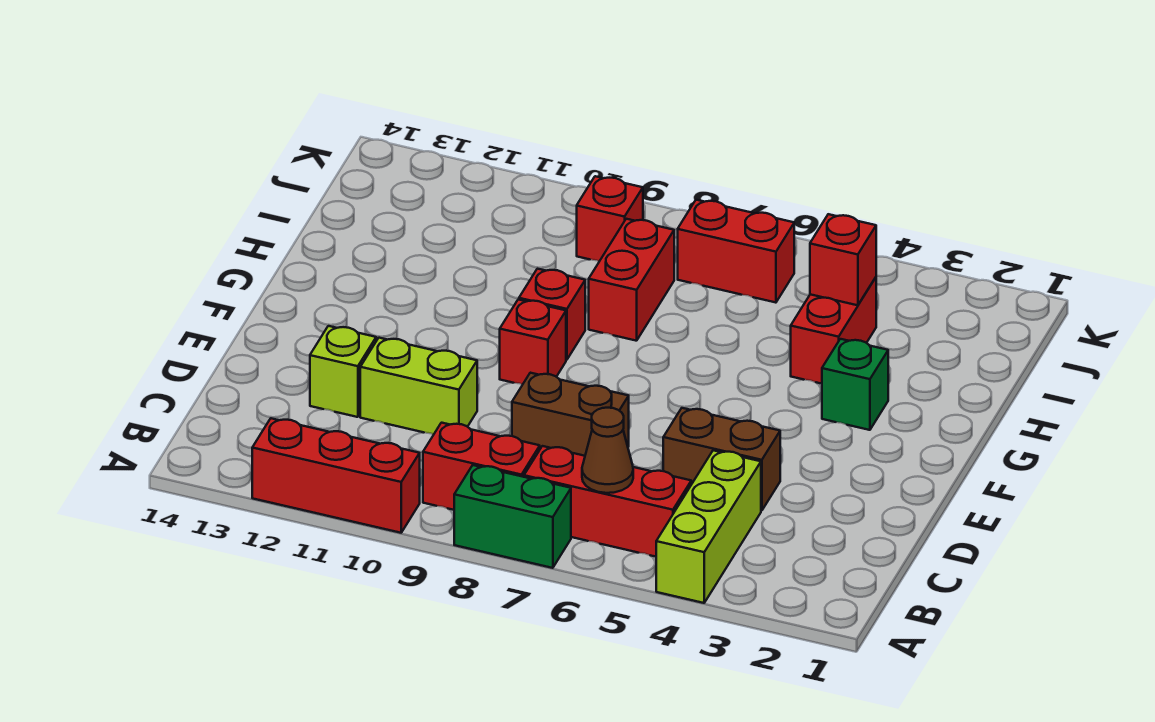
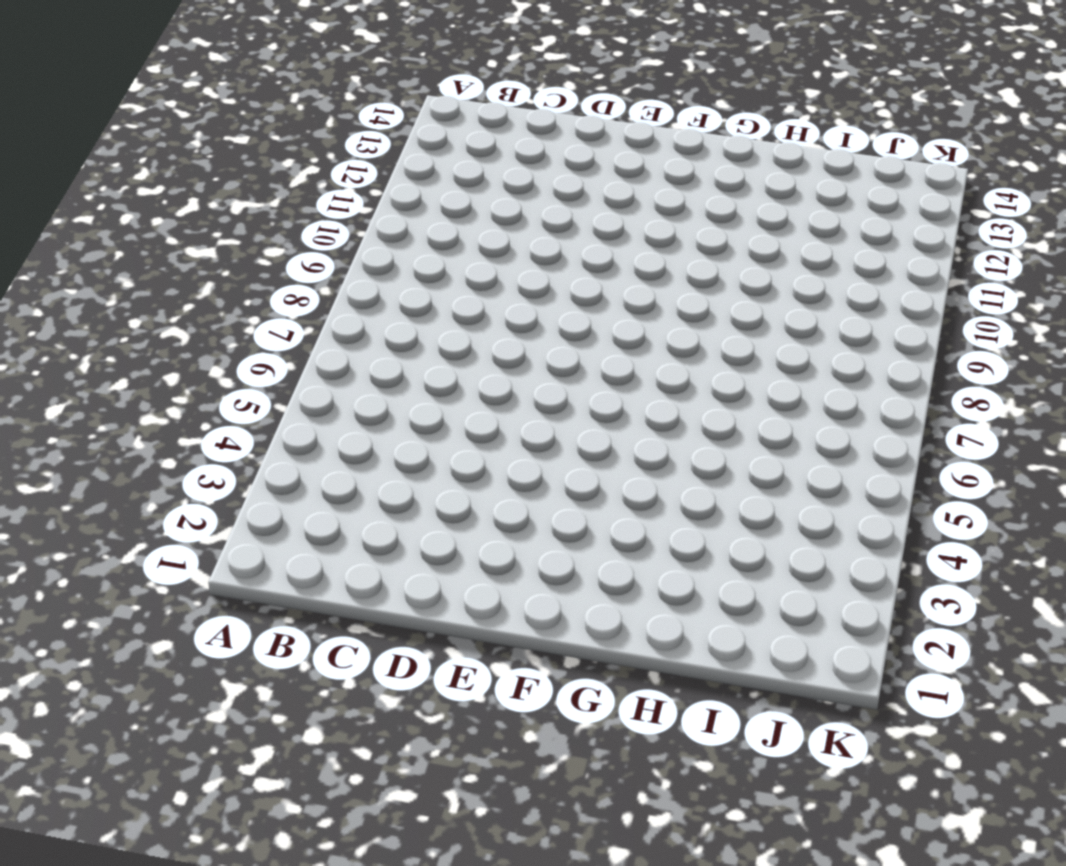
none -> lime brick A4:C4 level 1
none -> green brick A7:A8 level 1
none -> red brick A10:A12 level 1

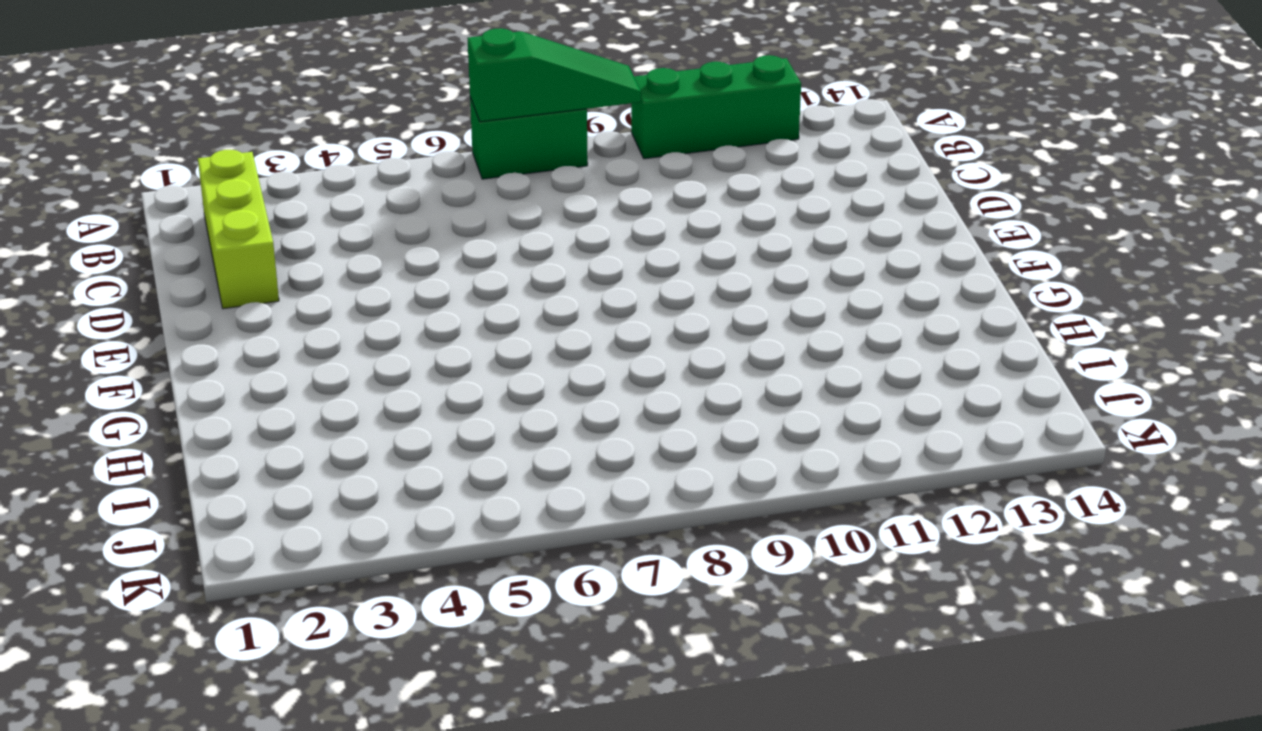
green slope A7:A9 level 2 top 7 -> none
green brick A10:A12 level 1 -> red brick A10:A12 level 1
lime brick B2:D2 level 1 -> lime brick A4:C4 level 1
none -> red brick B5:B7 level 1
none -> red brick B8:B9 level 1
none -> brown brick D4:D5 level 1

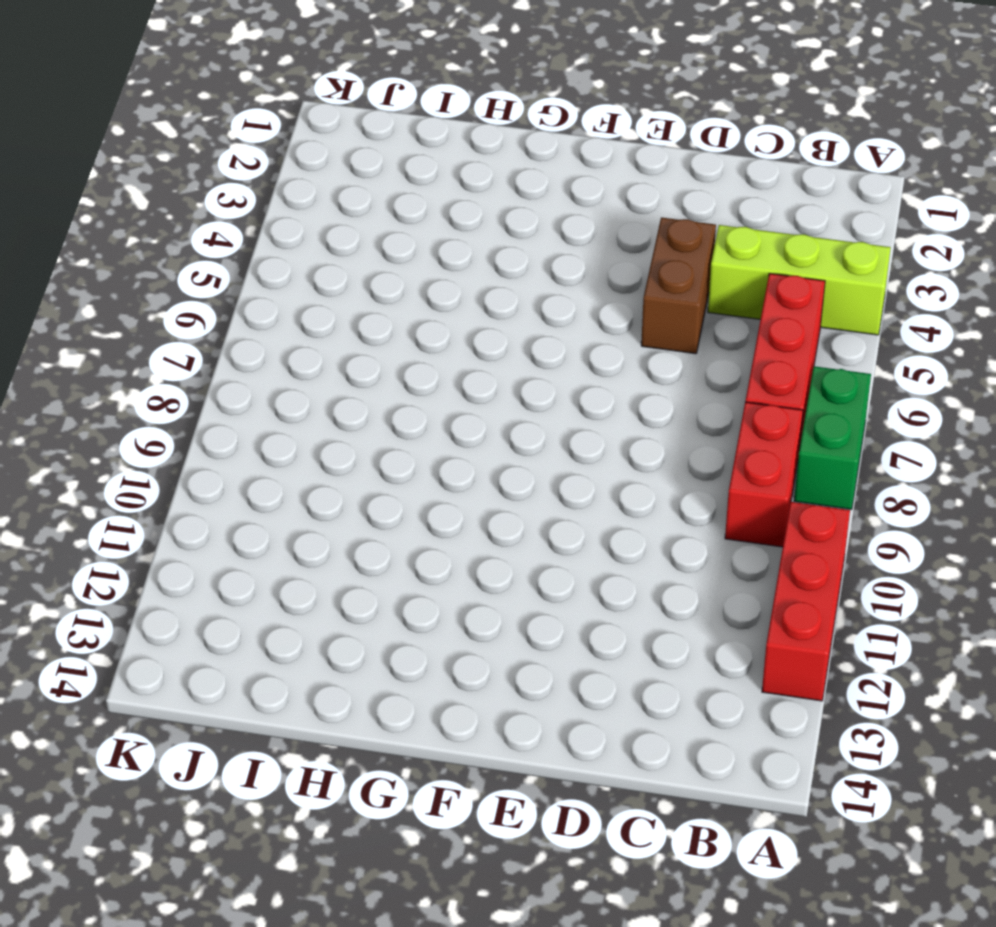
none -> brown brick D7:D8 level 1
none -> lime brick D10:D11 level 1
none -> lime brick D12 level 1

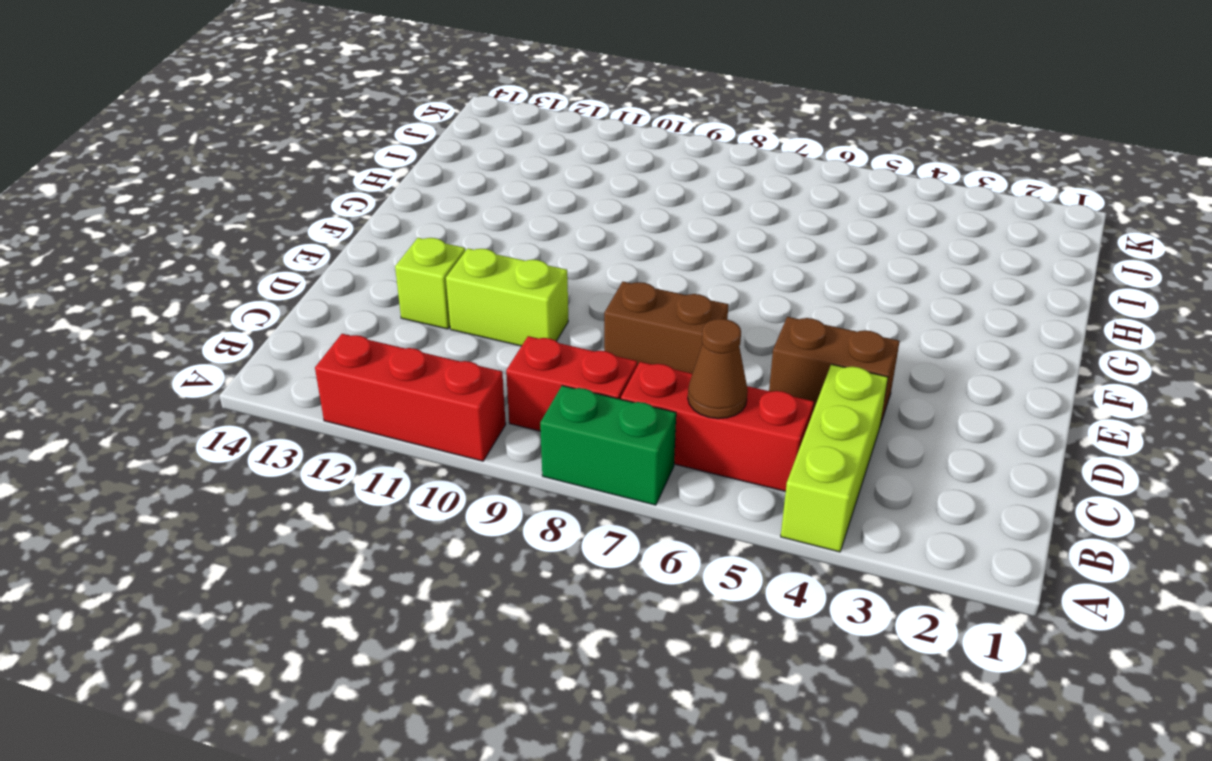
none -> red brick F9 level 1
none -> green brick G3 level 1
none -> red brick G9 level 1

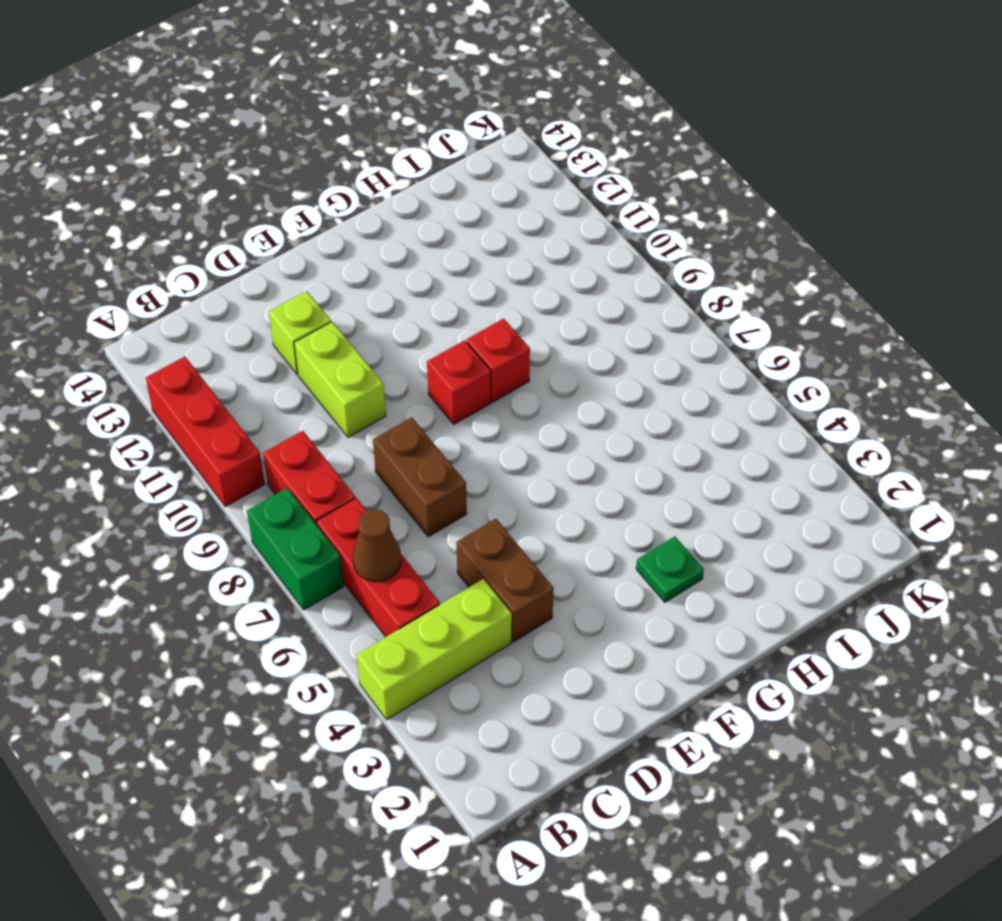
green plate G3 level 1 -> green brick G3 level 1
none -> red brick H4:I4 level 1
none -> red brick H8:I8 level 1
none -> red brick J6:J7 level 1

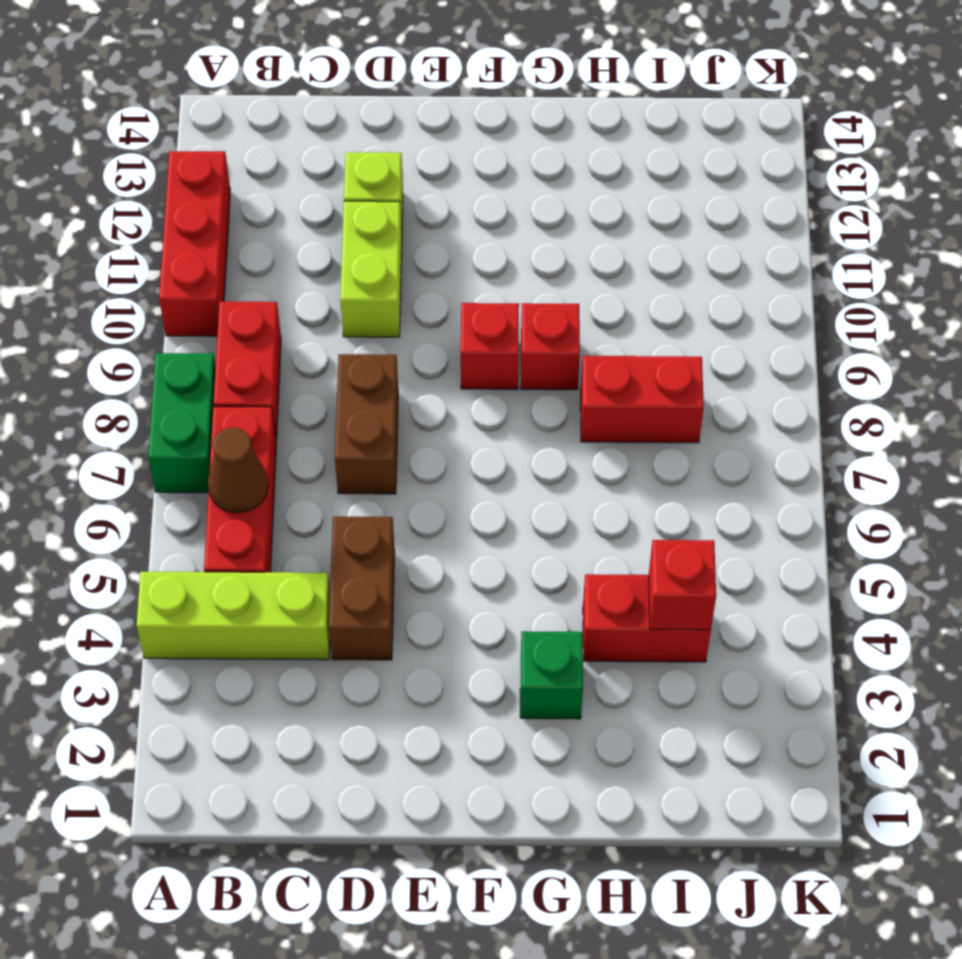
none -> red brick J6:J7 level 1
none -> red brick J9 level 1

